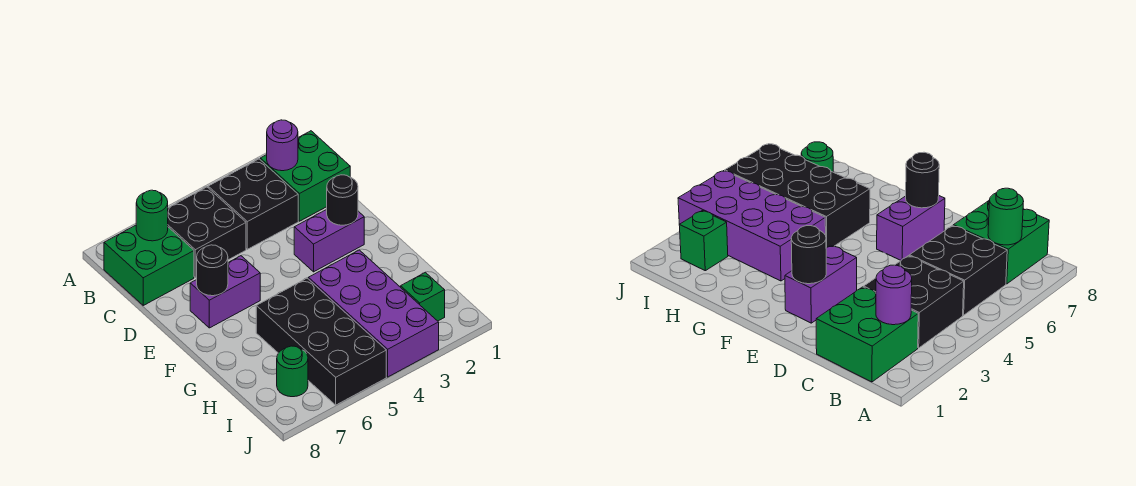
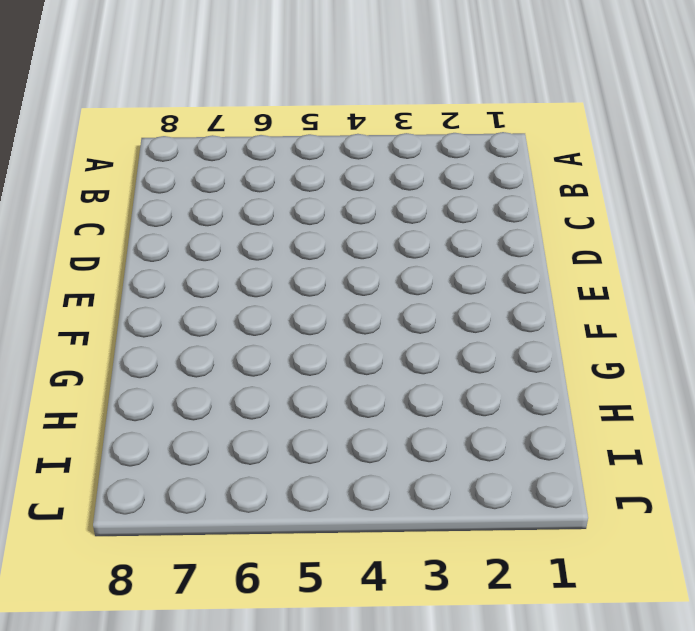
none -> green brick B1:C2 level 1
none -> black brick B3:C4 level 1
none -> black brick B5:C6 level 1

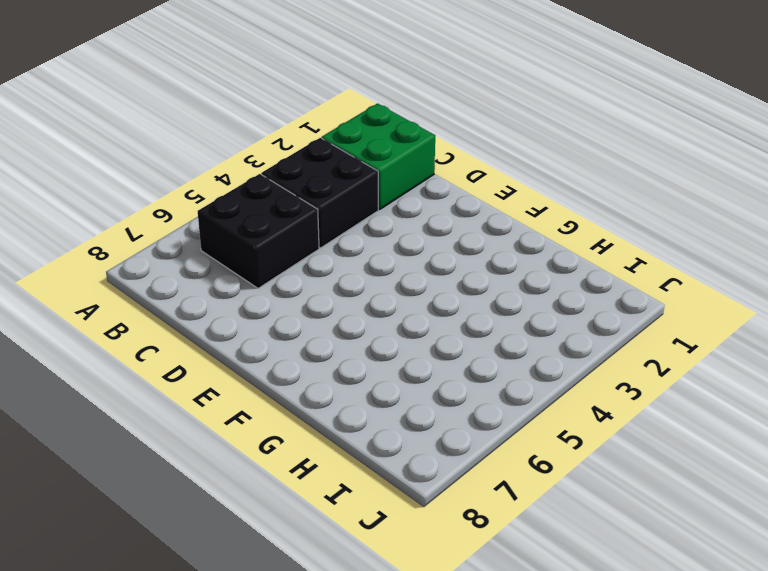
none -> green brick B7:C8 level 1
none -> purple brick E2:E3 level 1
none -> purple brick E6:E7 level 1

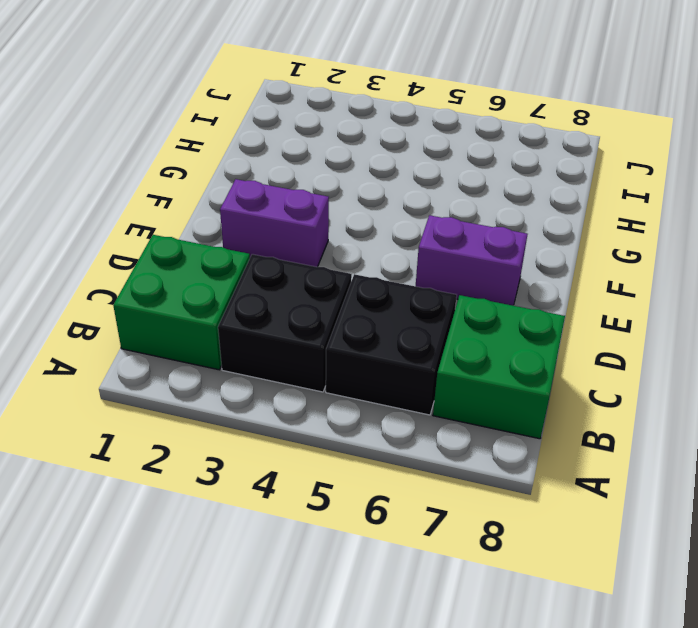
none -> purple brick G3:J4 level 1
none -> black brick G5:J6 level 1
none -> green brick I2 level 1

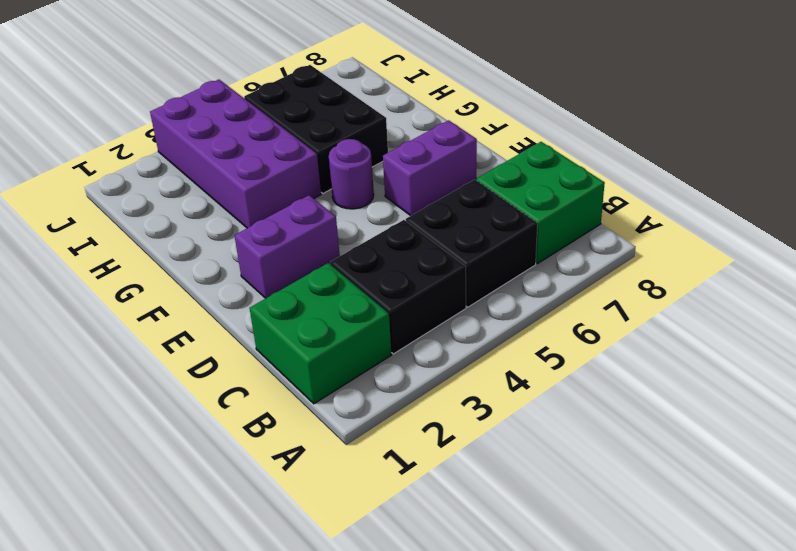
purple round brick F5 level 1 -> purple round brick B2 level 2
black brick G5:I6 level 1 -> black brick G5:J6 level 1
none -> green brick I2 level 1
none -> green round brick I7 level 1
none -> green round brick B7 level 2

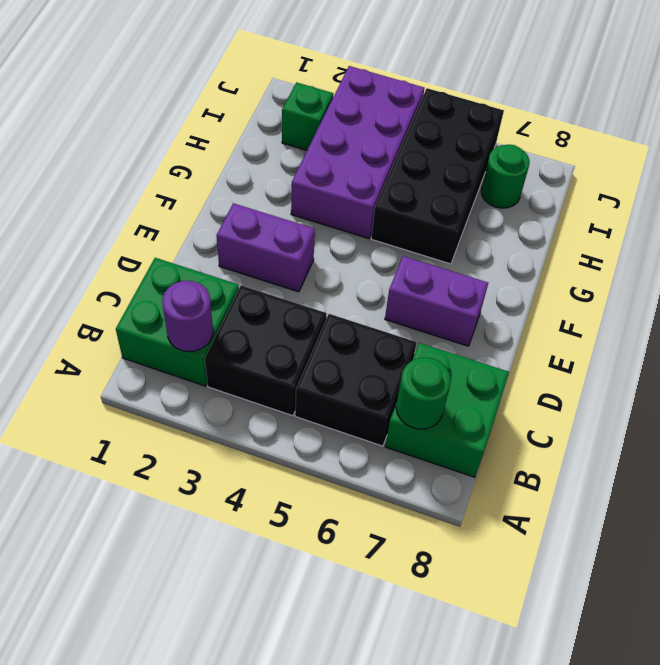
none -> black round brick E2 level 2
none -> black round brick E7 level 2

